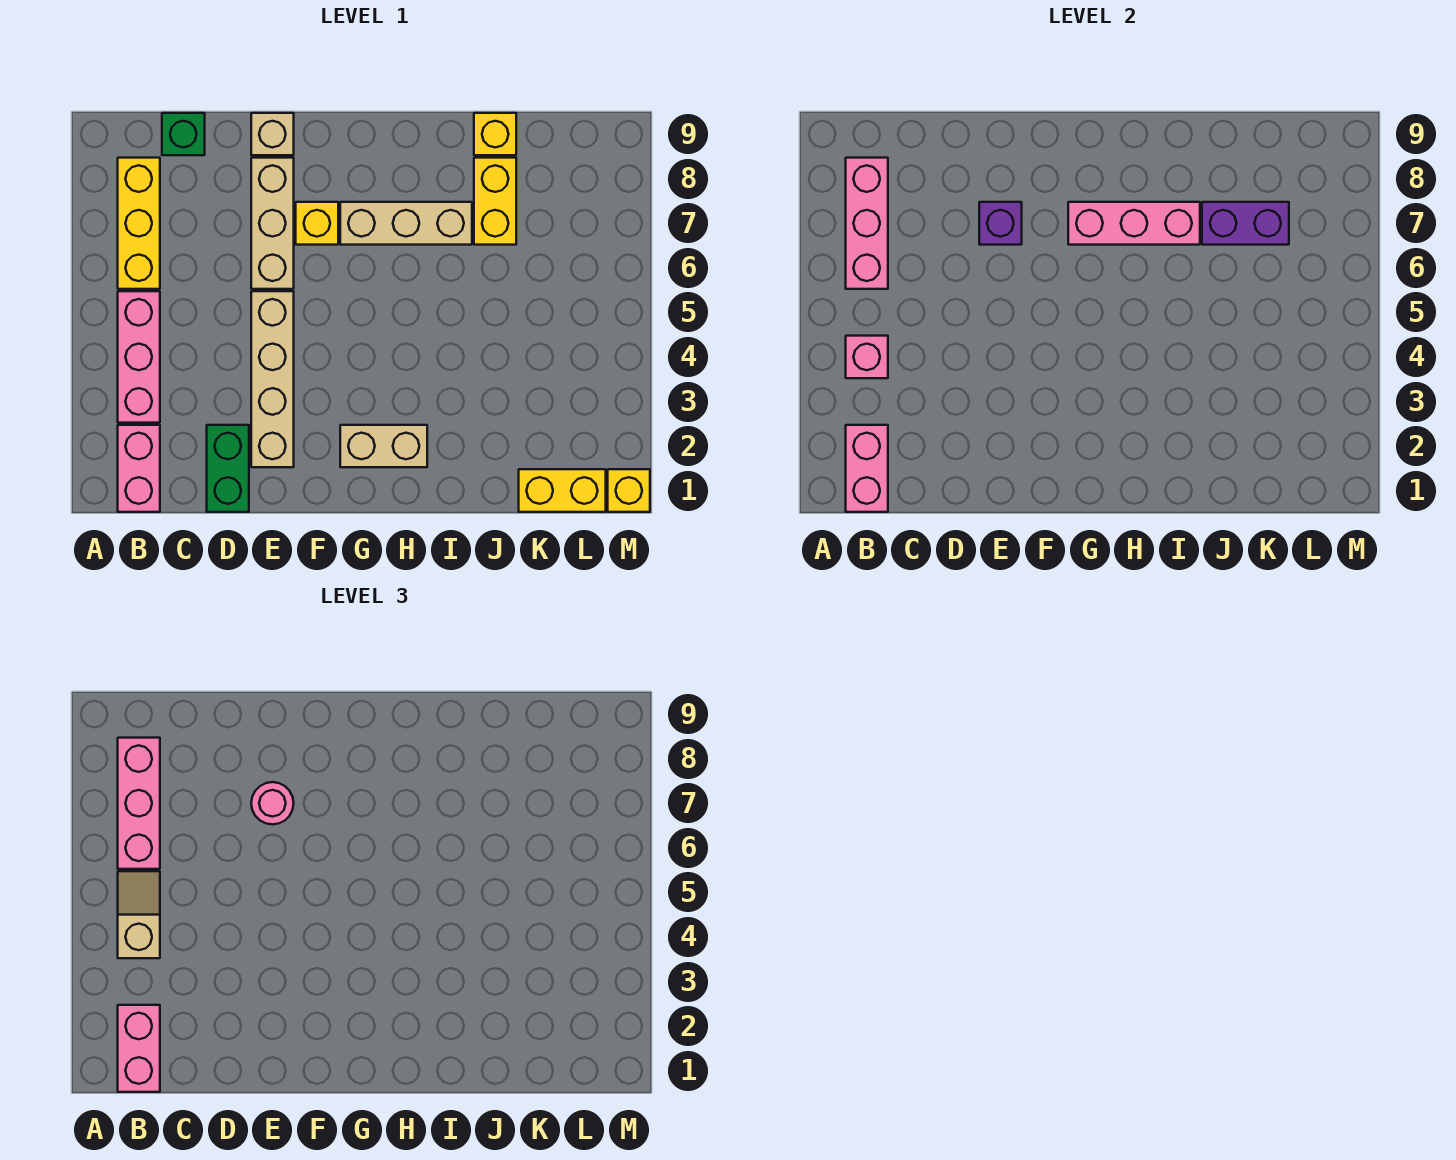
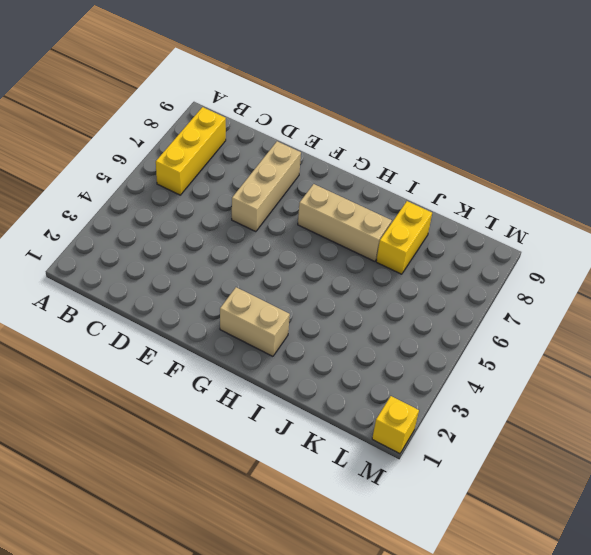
none -> pink brick B1:B2 level 1
none -> pink brick B3:B5 level 1
none -> green brick C9 level 1

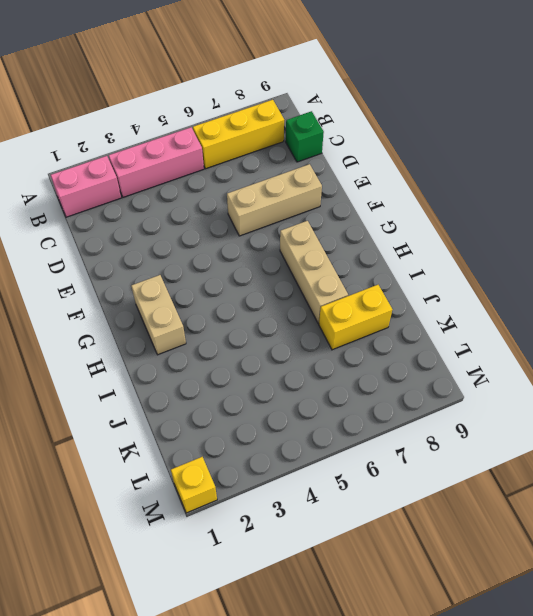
none -> green brick D1:D2 level 1
none -> tan brick E2:E5 level 1
none -> tan brick E9 level 1

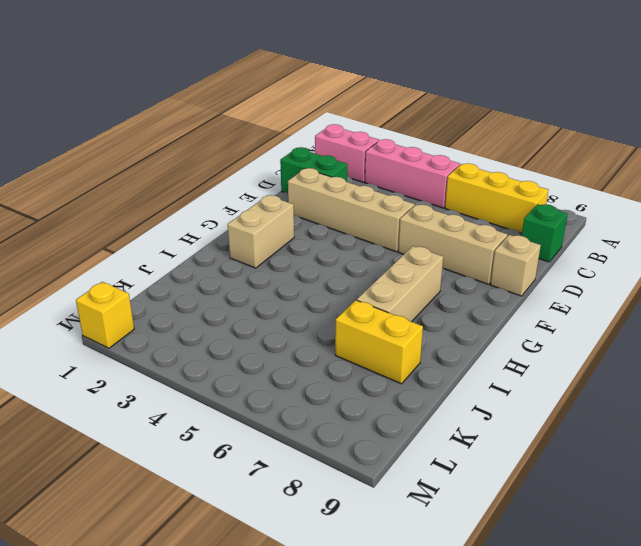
none -> yellow brick F7 level 1
none -> yellow brick J9 level 1
none -> yellow brick K1:L1 level 1

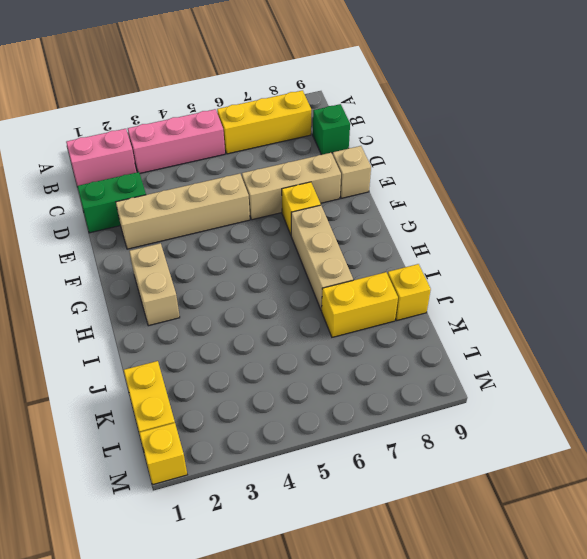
none -> pink brick B1:B2 level 2
none -> pink brick B4 level 2
none -> pink brick B6:B8 level 2

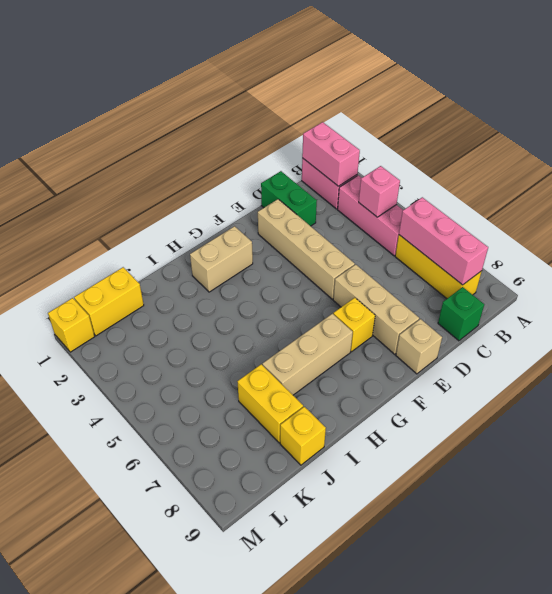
none -> purple brick E7 level 2
none -> pink brick G7:I7 level 2
none -> purple brick J7:K7 level 2

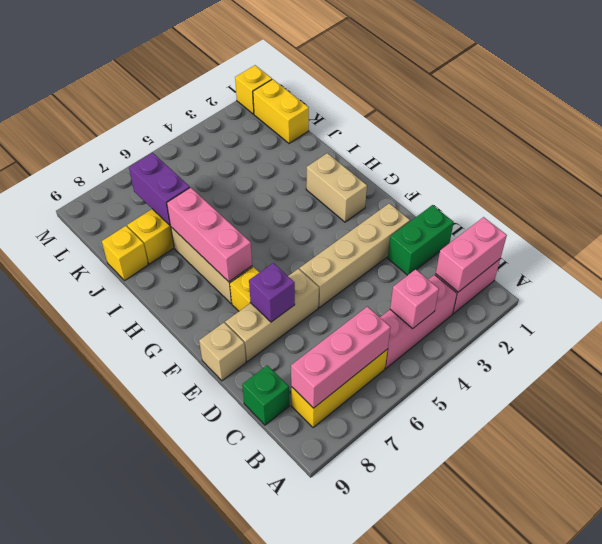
none -> pink brick B1:B2 level 3
none -> tan slope B4:B5 level 3 top 4
none -> pink brick B6:B8 level 3

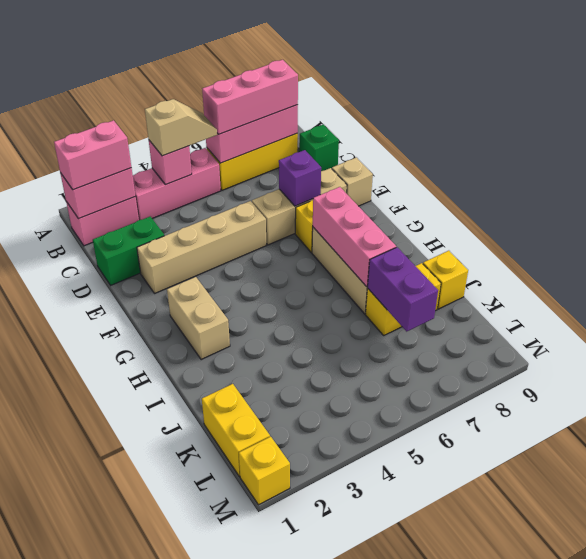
none -> pink round brick E7 level 3

